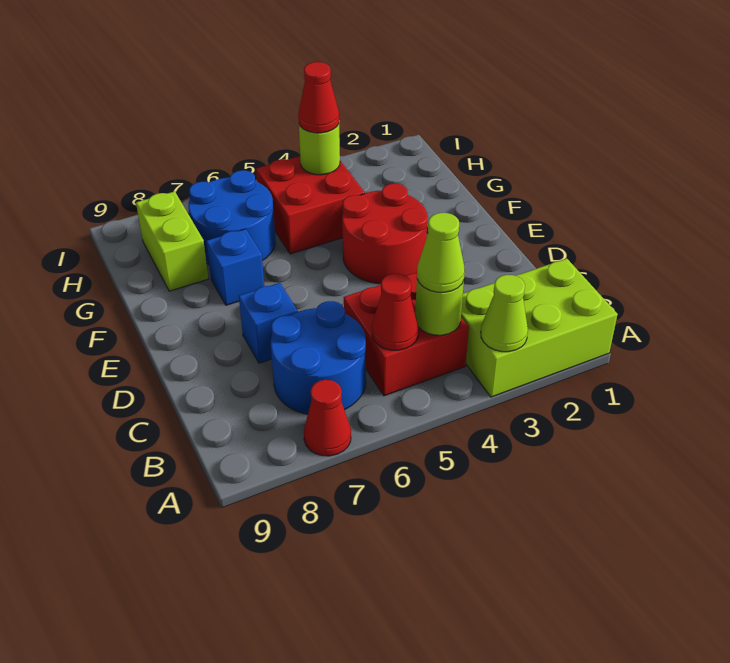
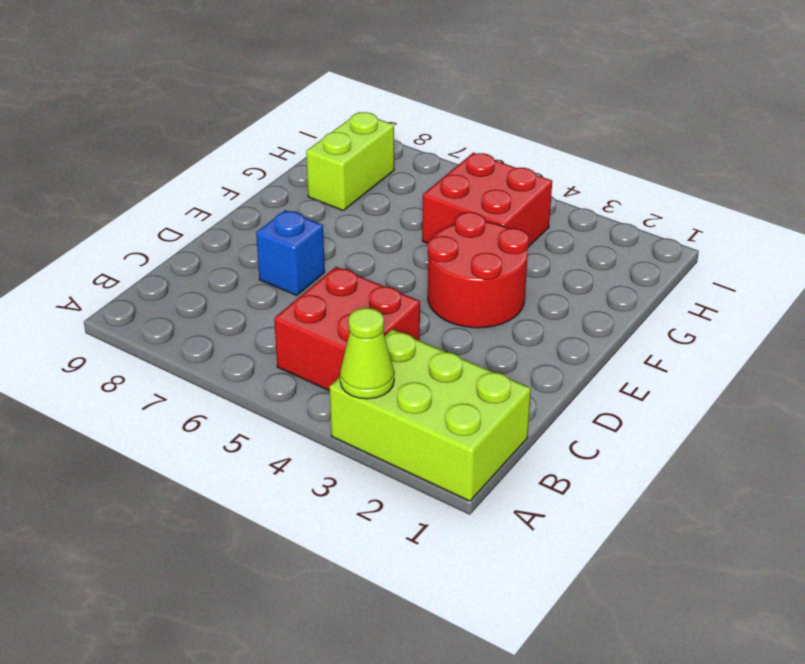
none -> red cone A7 level 1
none -> blue round brick B6:C7 level 1
none -> blue brick F7 level 1

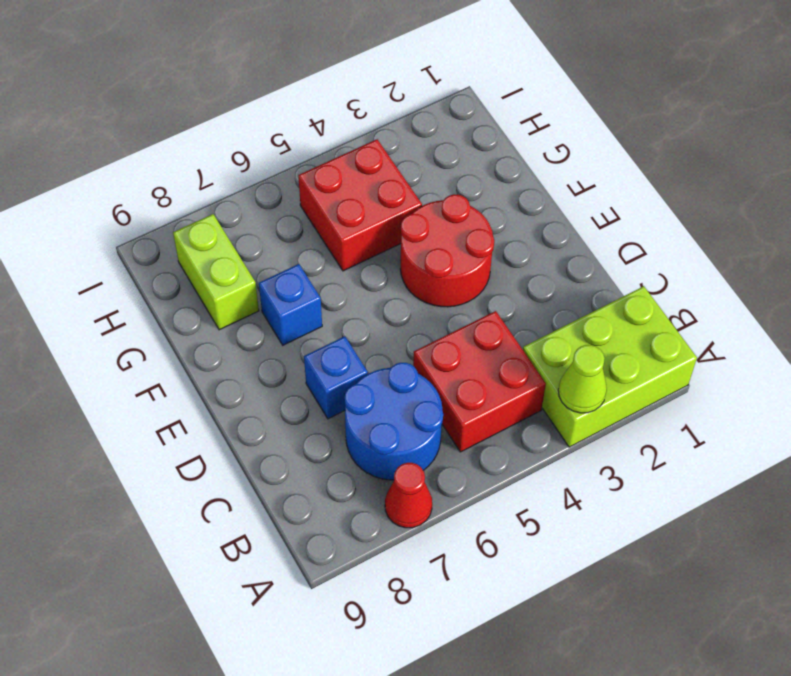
none -> blue round brick G6:H7 level 1
none -> lime round brick B4 level 2
none -> red cone B5 level 2

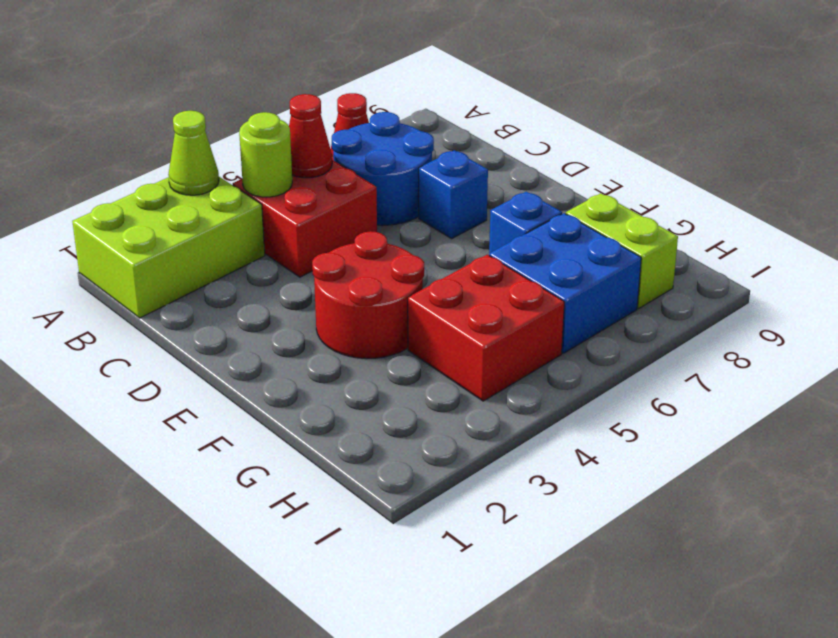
blue brick G6:H7 level 1 -> blue round brick G6:H7 level 1
none -> lime round brick H4 level 2
none -> lime cone B4 level 3
none -> red cone H4 level 3

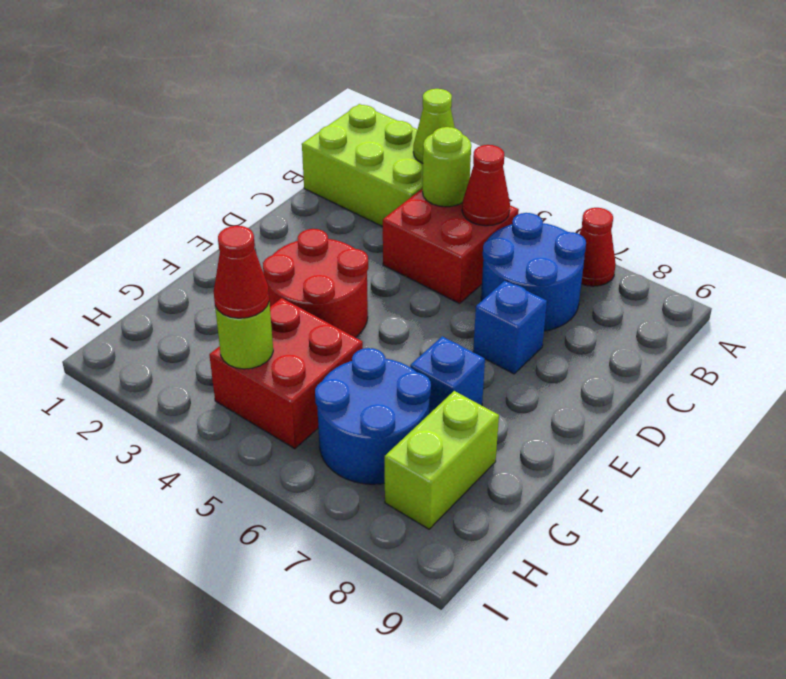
none -> lime cone B4 level 3

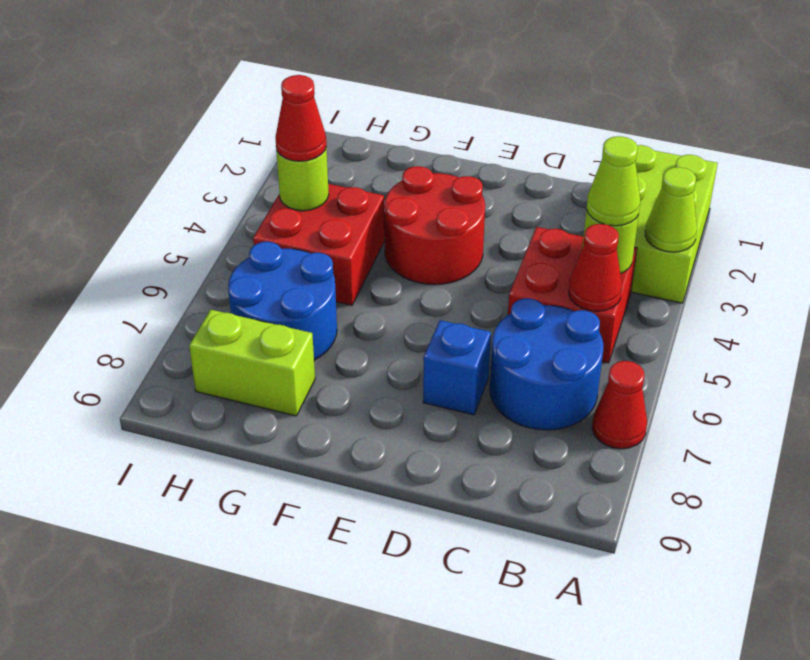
none -> blue brick F7 level 1

